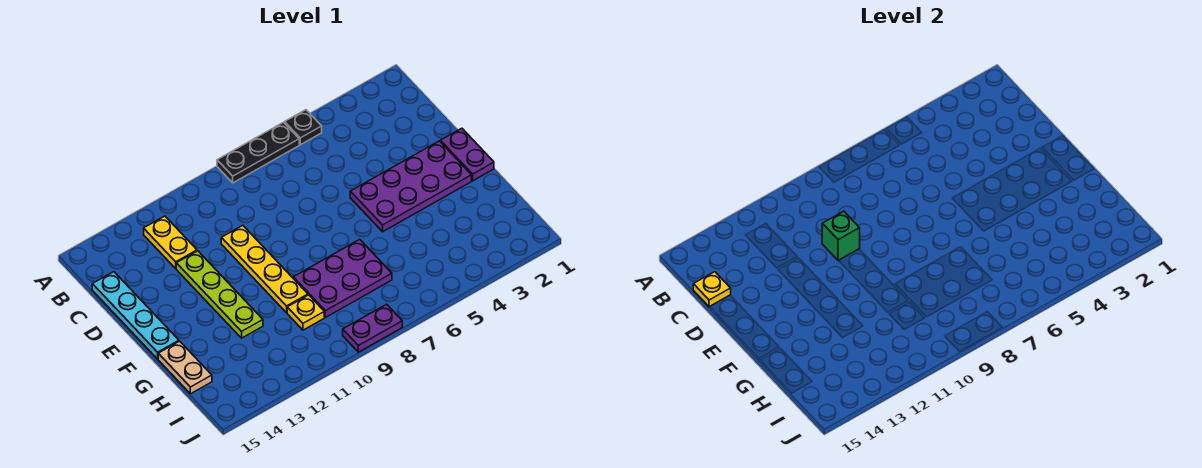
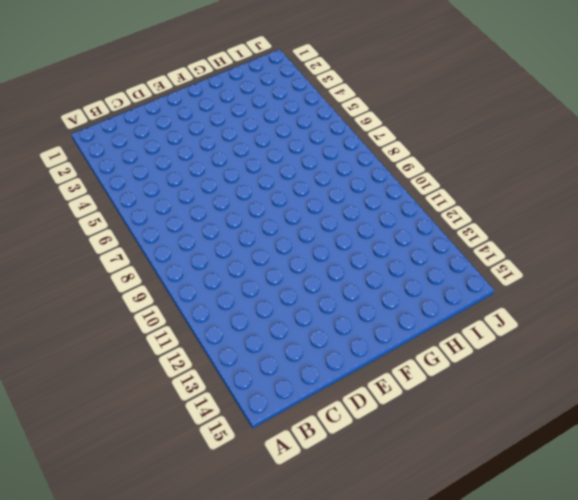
none -> black plate A5 level 1
none -> black plate A6:A8 level 1
none -> yellow plate B12:C12 level 1

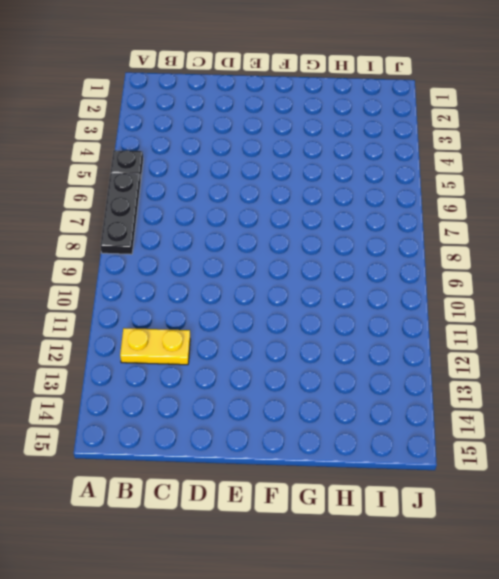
none -> cyan plate C15:F15 level 1
none -> yellow plate D10:G10 level 1
none -> lime plate D12:G12 level 1

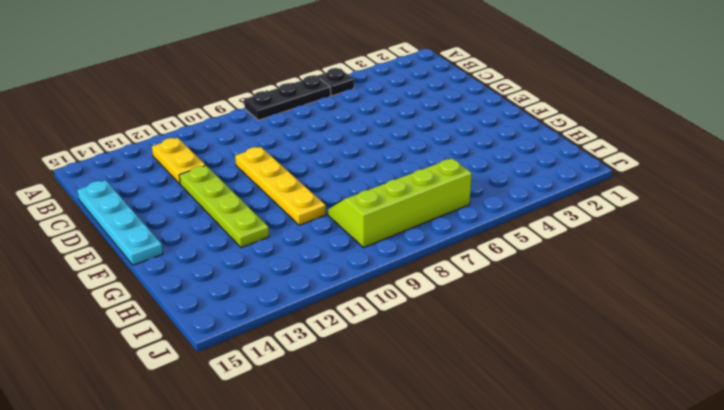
lime slope H6:I9 level 1 top I -> purple plate G7:H9 level 1
none -> purple plate E1:F1 level 1
none -> purple plate E2:F5 level 1
none -> tan plate G15:H15 level 1

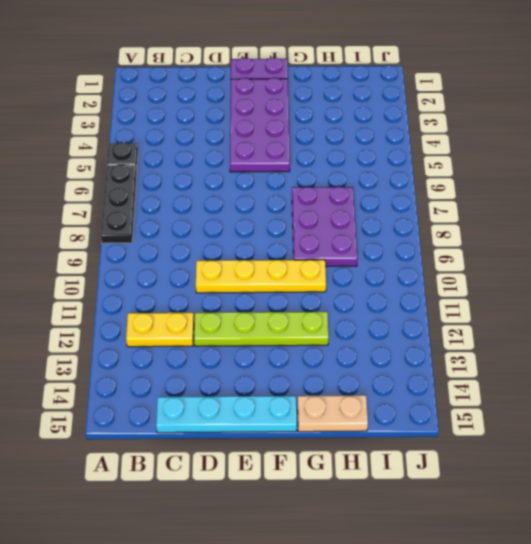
none -> yellow plate H10 level 1
none -> purple plate J8:J9 level 1
none -> yellow plate C15 level 2

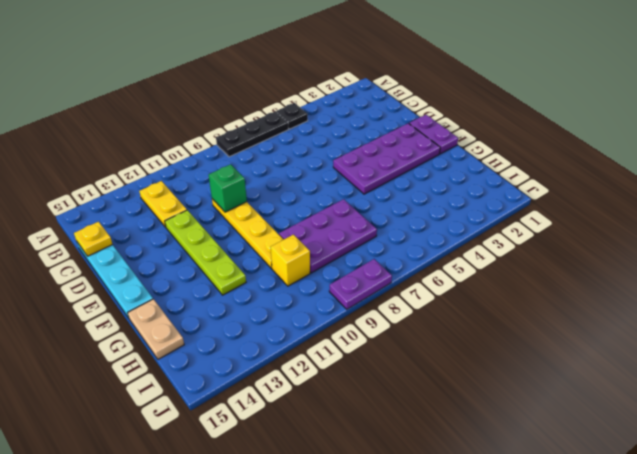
yellow brick H10 level 1 -> yellow plate H10 level 1

